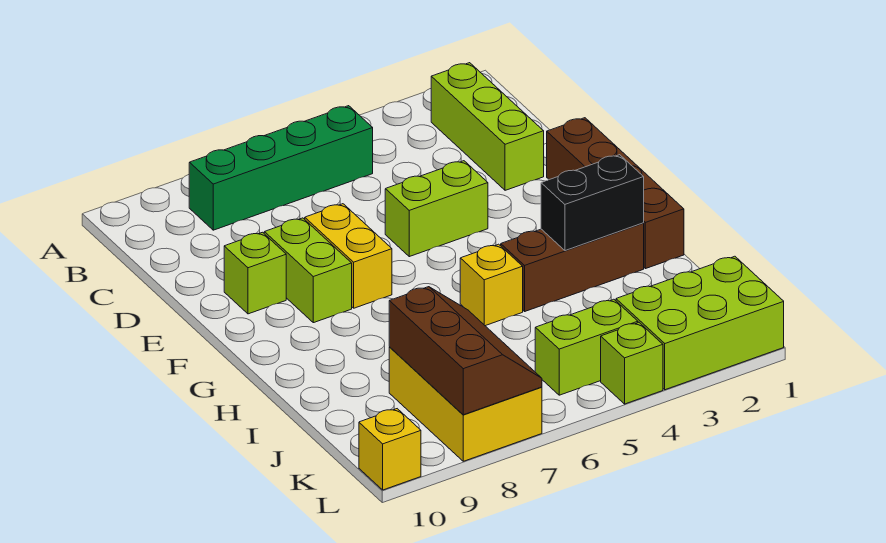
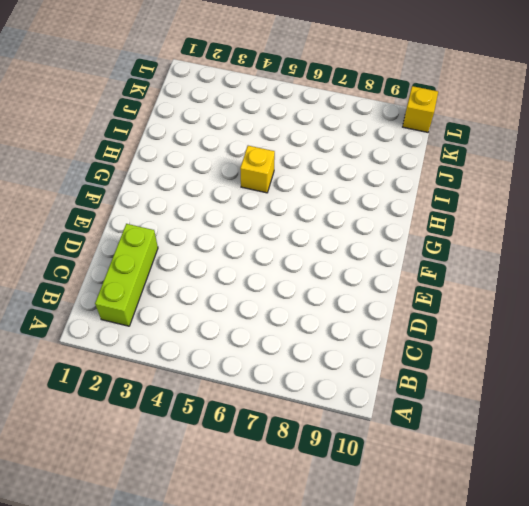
none -> green brick B5:B8 level 1
none -> brown brick E1:H1 level 1
none -> lime brick E4:E5 level 1

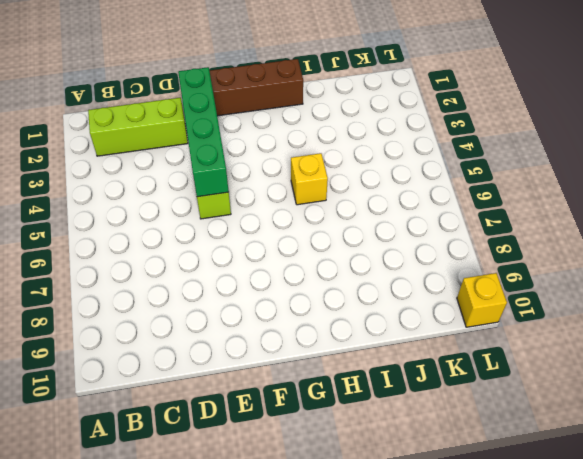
green brick E2:E5 level 2 -> green brick B5:B8 level 1
none -> yellow brick E7:F7 level 1
none -> lime brick E8:F8 level 1
none -> lime brick E9 level 1

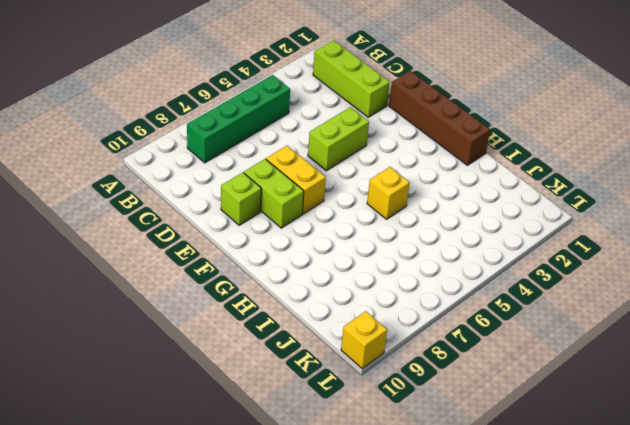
none -> brown brick H2:H4 level 1
none -> yellow brick J7:L8 level 1
none -> lime brick K1:L3 level 1

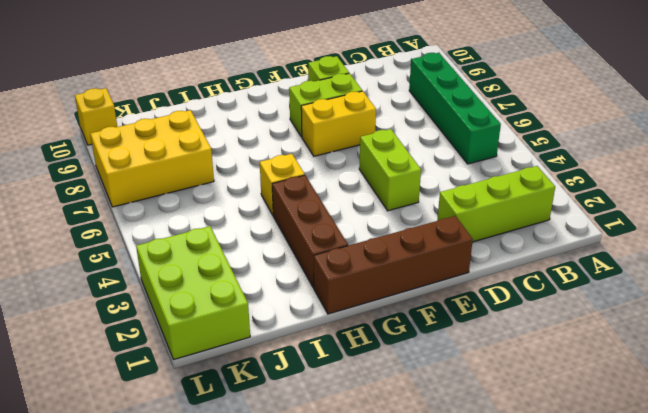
none -> lime brick K4:K5 level 1
none -> lime brick L4 level 1
none -> black brick H2:H3 level 2

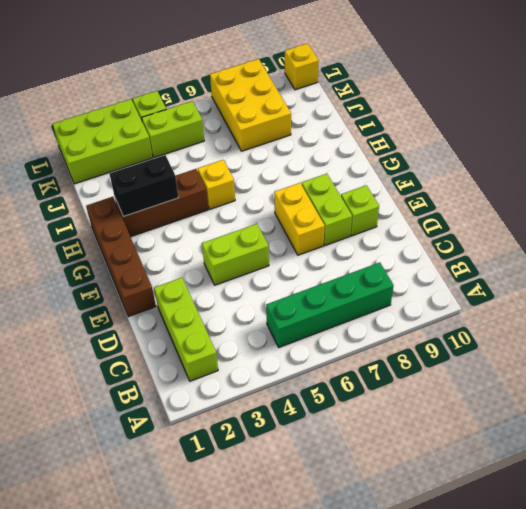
none -> brown slope J7:L8 level 2 top 8

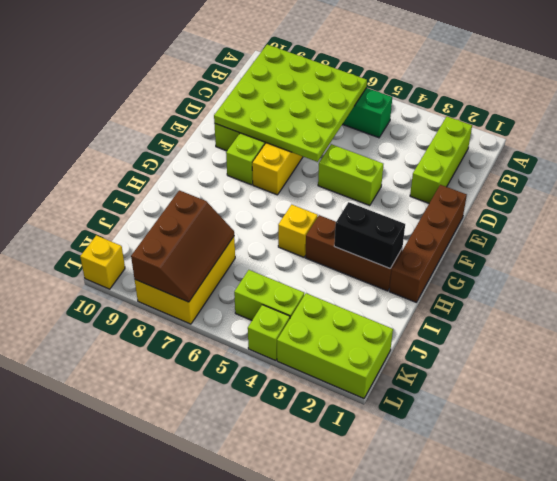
lime plate B6:E9 level 2 -> none

